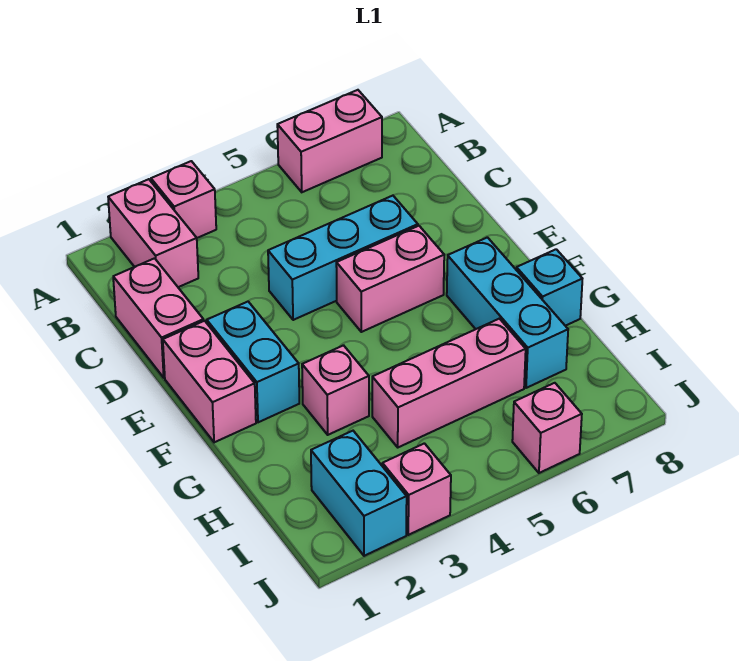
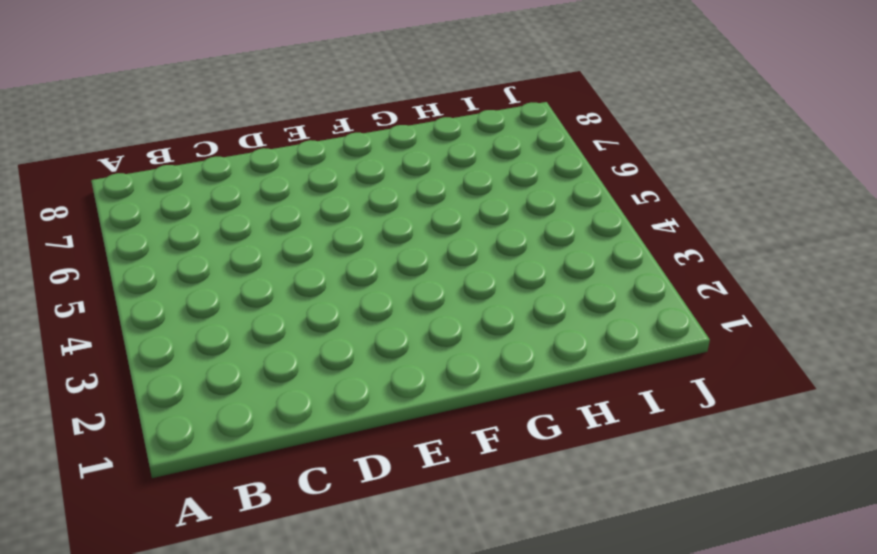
none -> pink brick A2:B2 level 1
none -> pink brick A3 level 1
none -> pink brick A6:A7 level 1

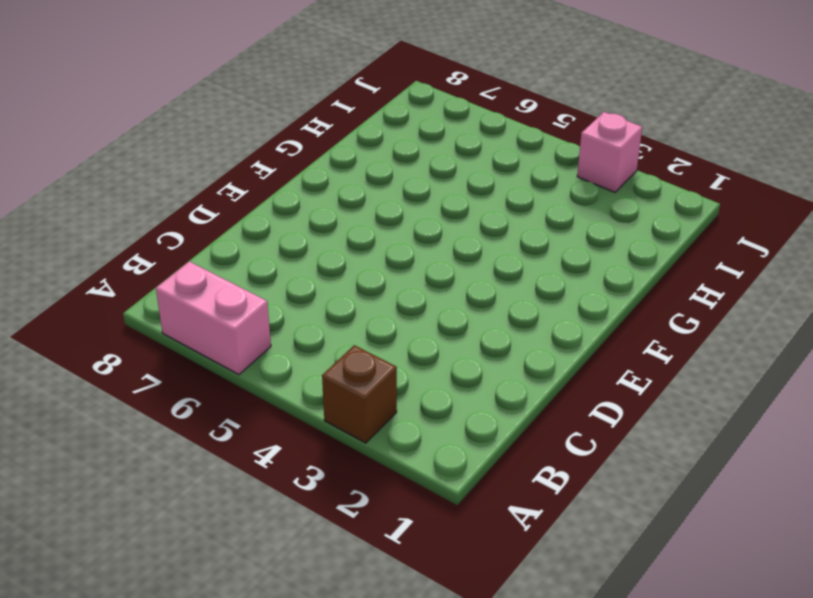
brown brick A3 level 1 -> pink brick A3 level 1
none -> pink brick A2:B2 level 1
none -> pink brick C1:D1 level 1
none -> cyan brick D4:D6 level 1

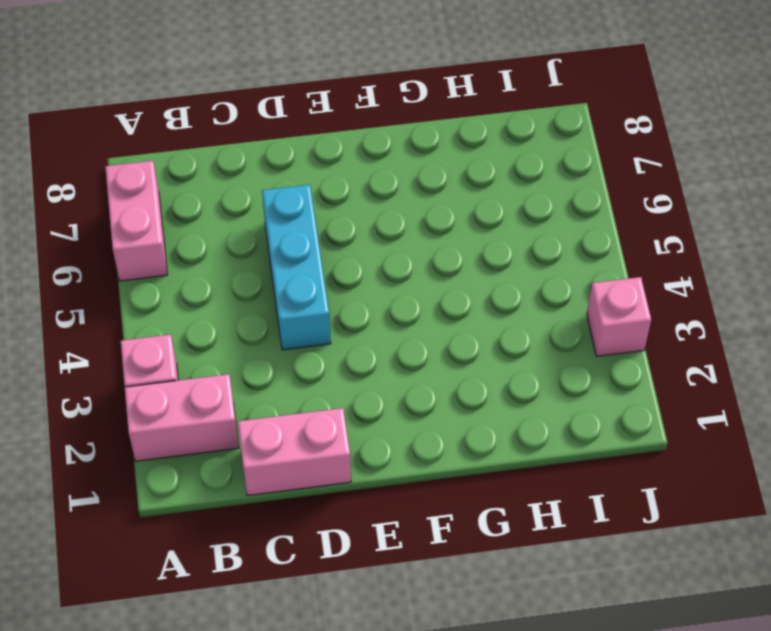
none -> pink brick E1:F1 level 1
none -> cyan brick E2:F2 level 1
none -> pink brick E5:E6 level 1

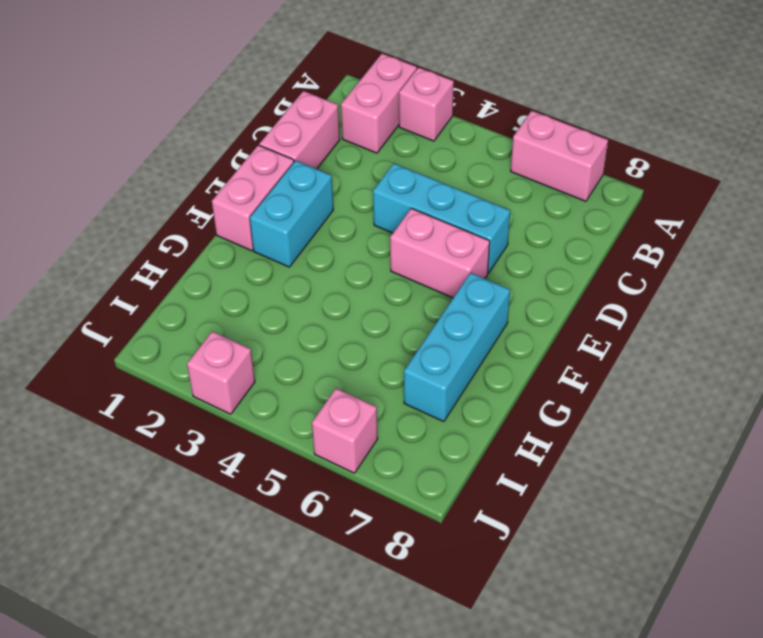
none -> pink brick G3 level 1
none -> cyan brick G8 level 1
none -> pink brick H4:H6 level 1

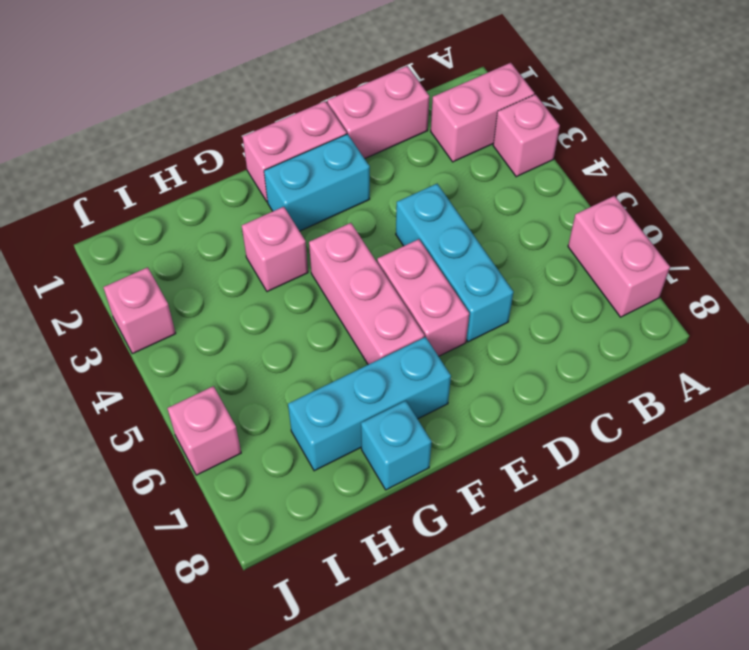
pink brick F4:F6 level 1 -> pink brick H4:H6 level 1
none -> cyan brick I2:J2 level 1

